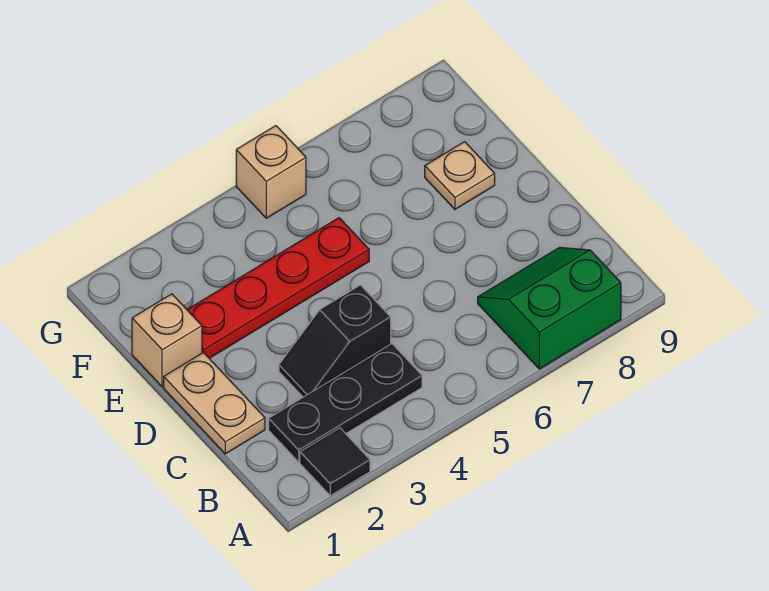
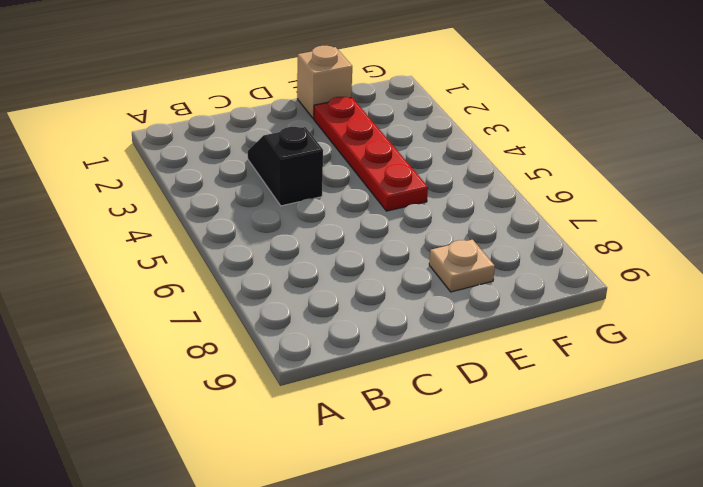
none -> black tile A2 level 1
none -> green slope A7:B8 level 1 top A

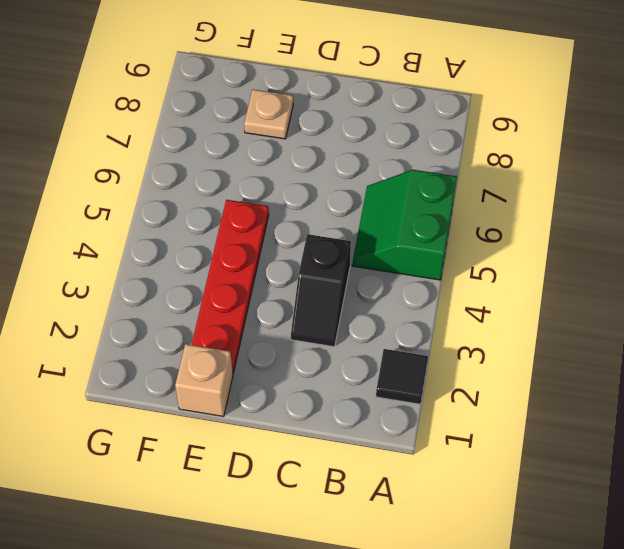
green slope A5:B6 level 1 top A -> green slope A7:B8 level 1 top A
none -> black plate B2:B4 level 1
none -> tan plate C1:D1 level 1

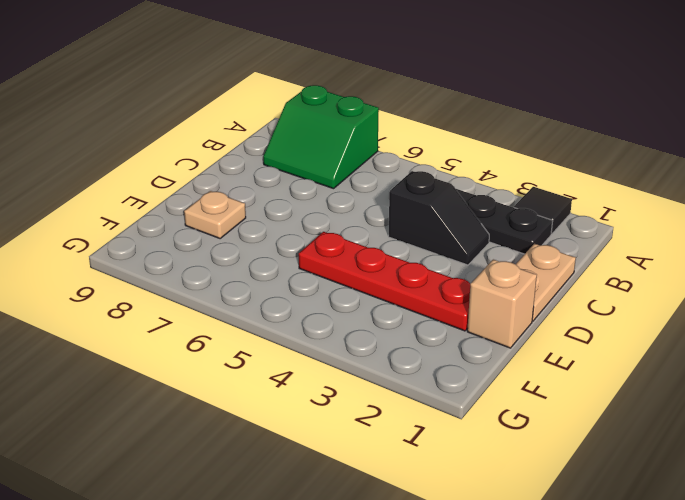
none -> tan brick G5 level 1

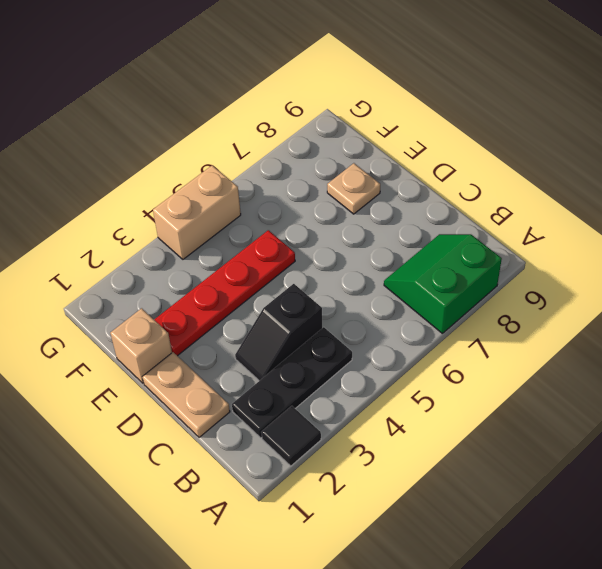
tan brick G4:G5 level 1 -> tan brick G5 level 1

